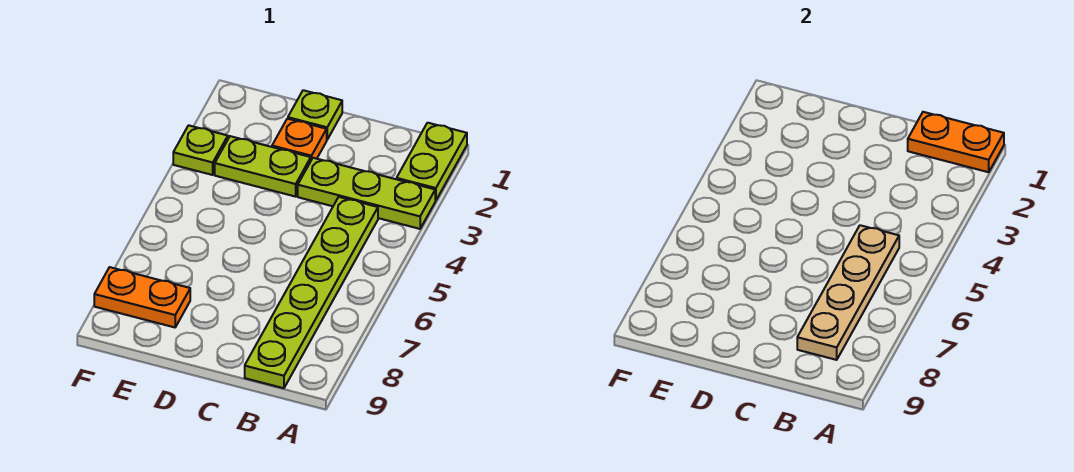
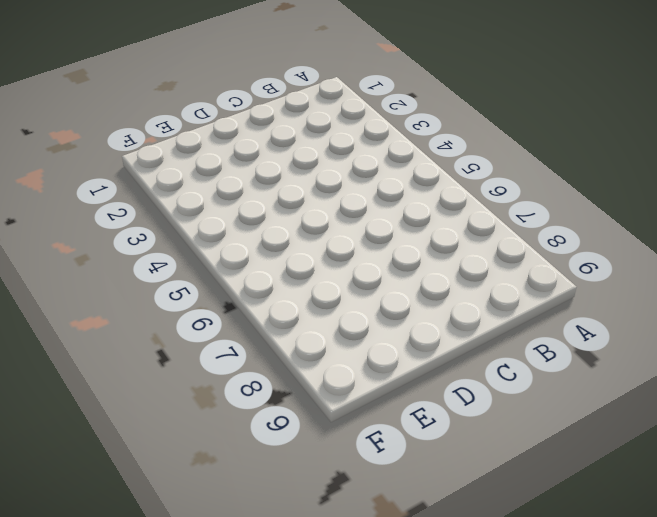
none -> lime plate A1:A2 level 1
none -> lime plate A3:C3 level 1

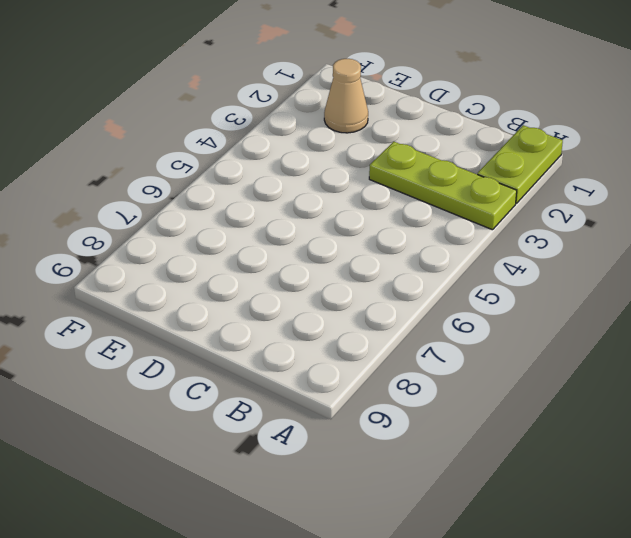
tan cone E2 level 1 -> none
none -> lime plate B4:B9 level 1
none -> lime plate D1 level 1

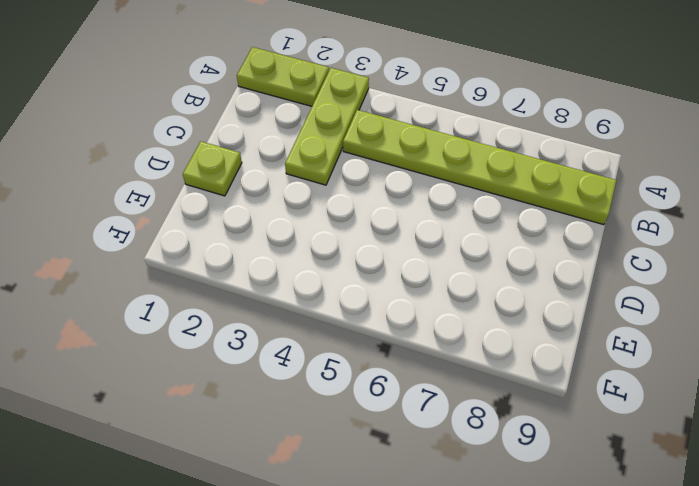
none -> orange plate D2 level 1
none -> lime plate D3:E3 level 1

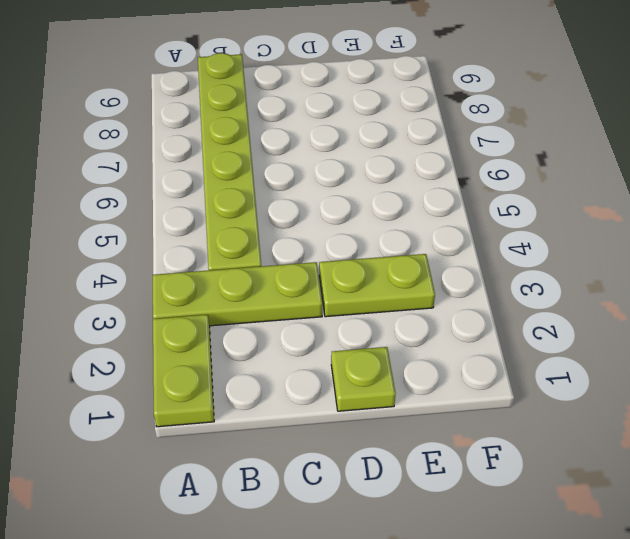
none -> orange plate D2 level 1
none -> orange plate E8:F8 level 1

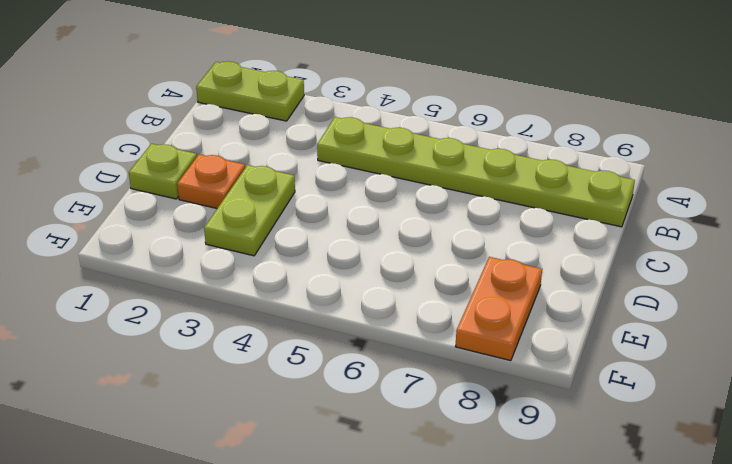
none -> lime plate A3:C3 level 1
none -> lime plate F3 level 1

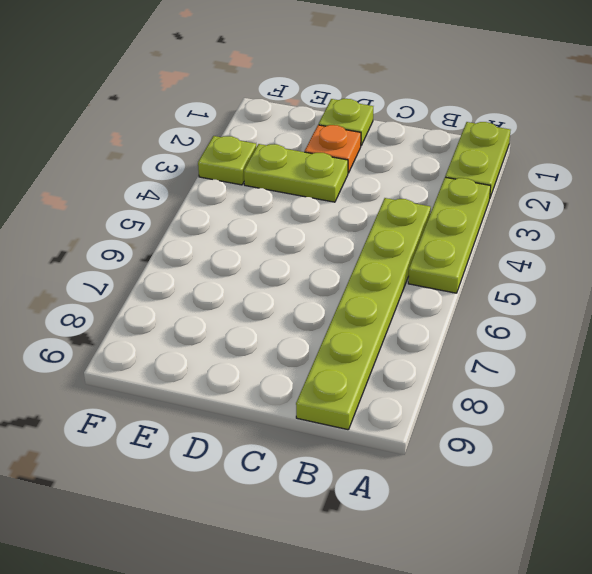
lime plate A3:A5 level 1 -> lime plate A3:C3 level 1
none -> orange plate E8:F8 level 1
none -> orange plate A1:B1 level 2

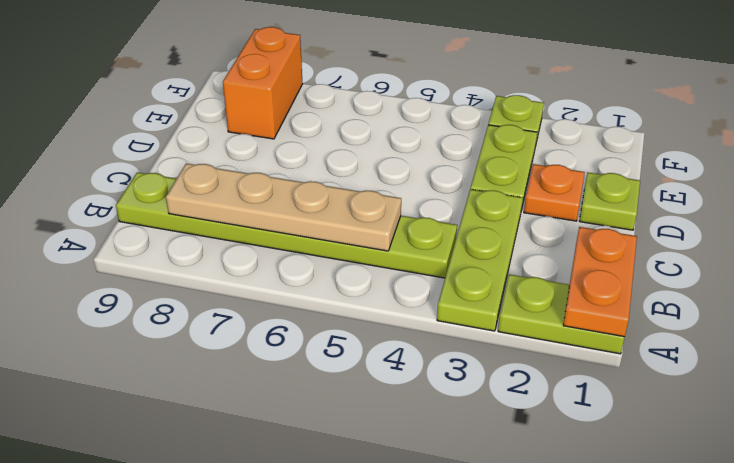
orange brick E8:F8 level 1 -> orange plate E8:F8 level 1

